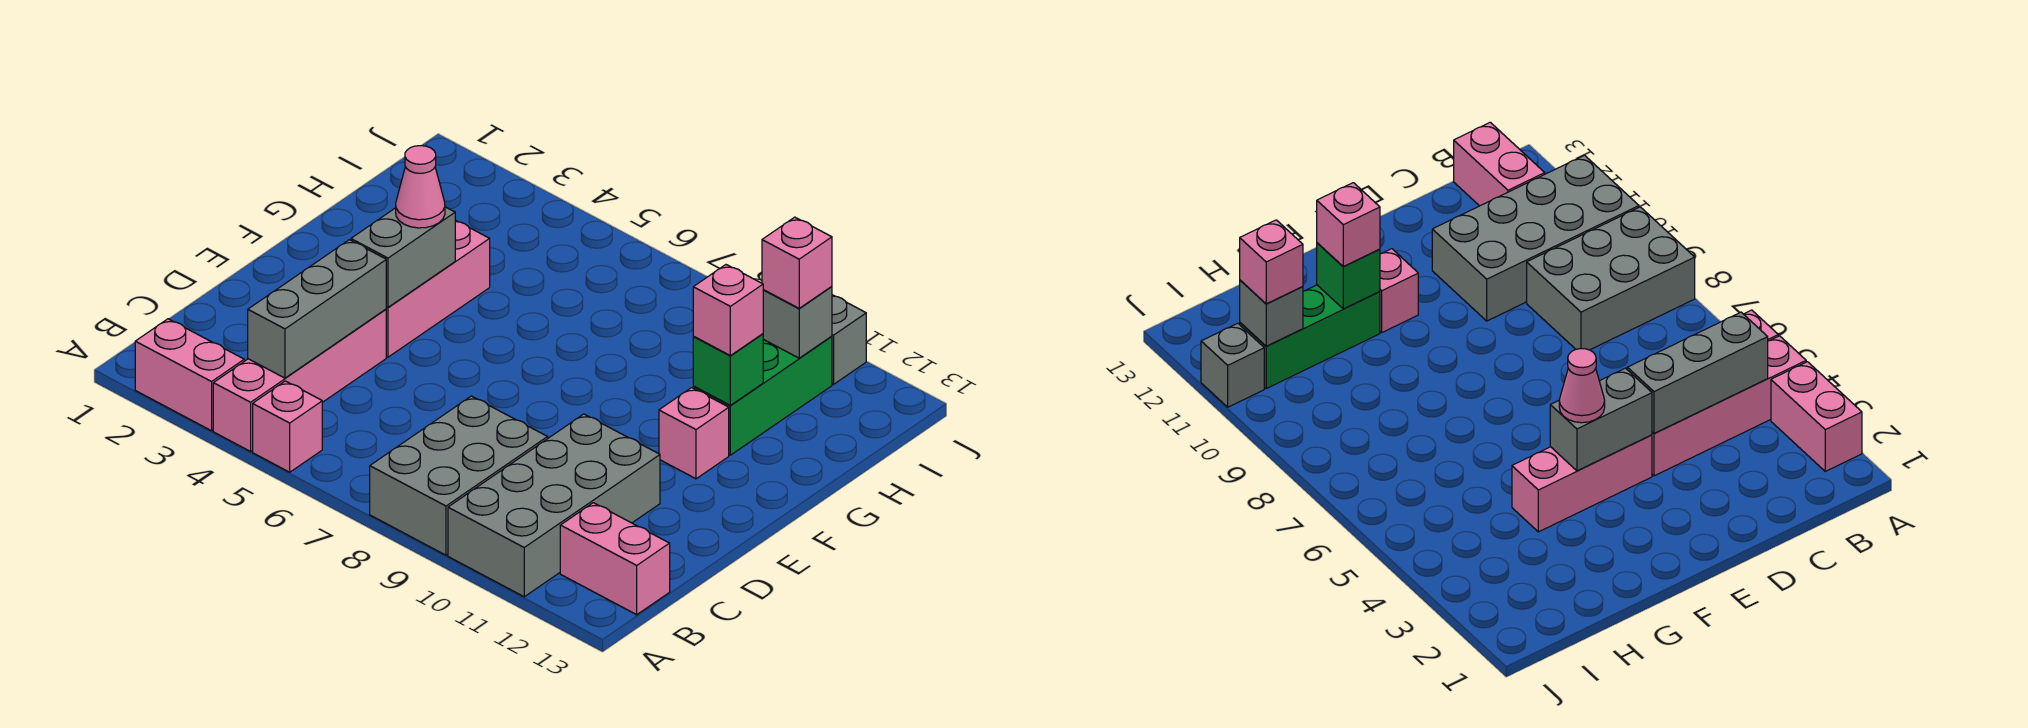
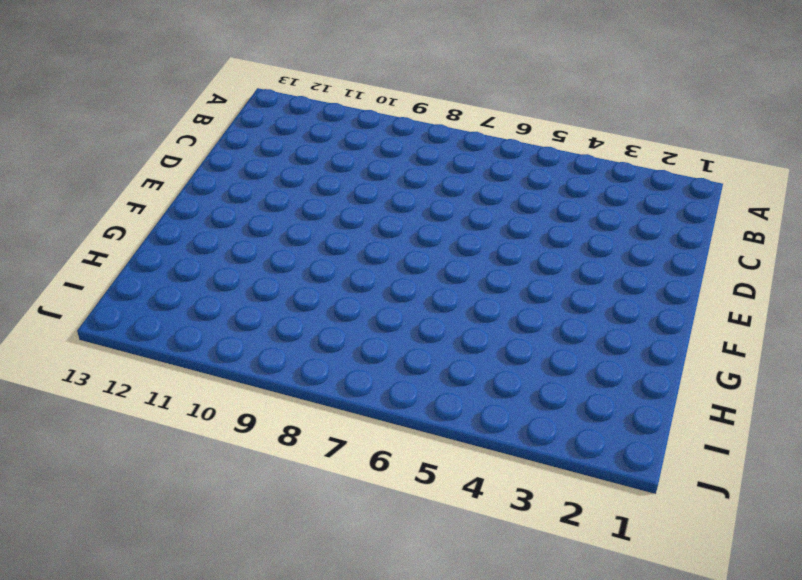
none -> pink brick A2:A3 level 1
none -> pink brick A4:D4 level 1
none -> pink brick A5 level 1

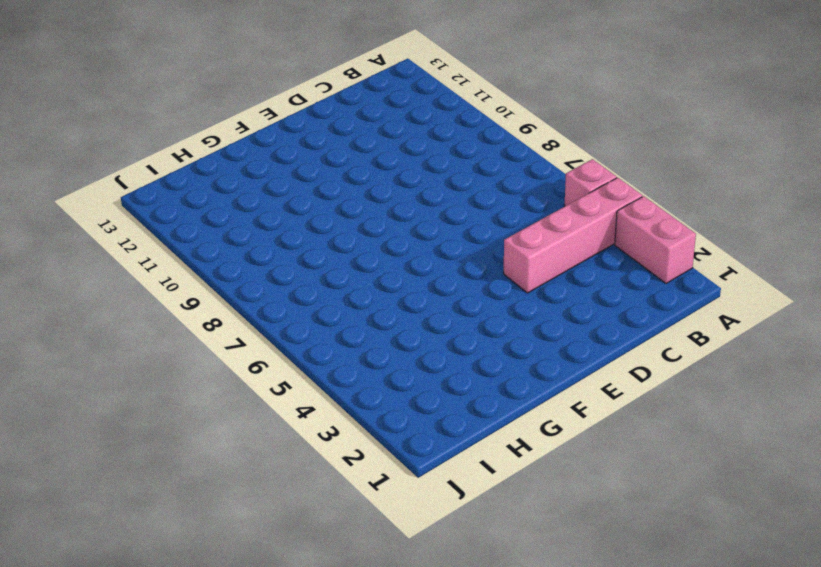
none -> grey brick A8:C9 level 1
none -> grey brick A10:D11 level 1
none -> pink brick B12:B13 level 1

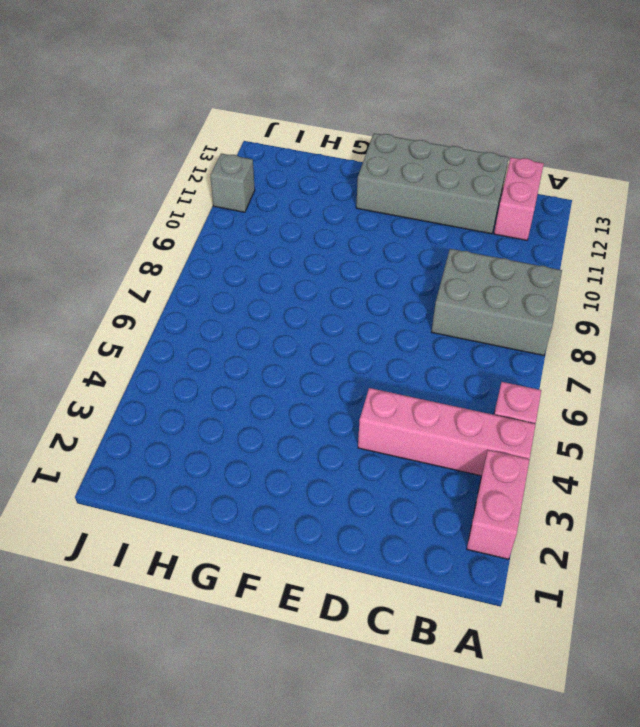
grey brick C12:F13 level 1 -> grey brick A10:D11 level 1
none -> pink brick E4:G4 level 1
none -> pink brick F11 level 1
none -> green brick G11:I11 level 1

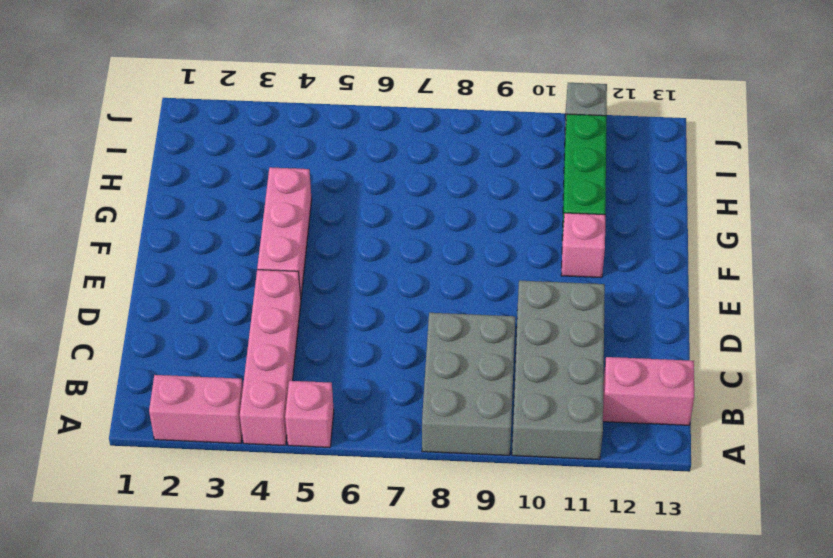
none -> grey brick B4:D4 level 2
none -> grey brick E4:F4 level 2
none -> green brick G11 level 2

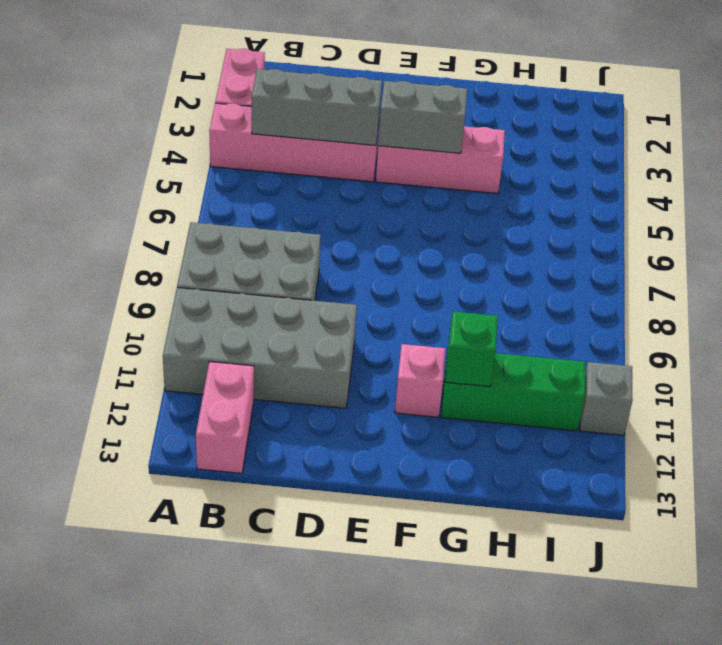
none -> pink brick A5 level 1
none -> grey brick I11 level 2
none -> pink cone F4 level 3

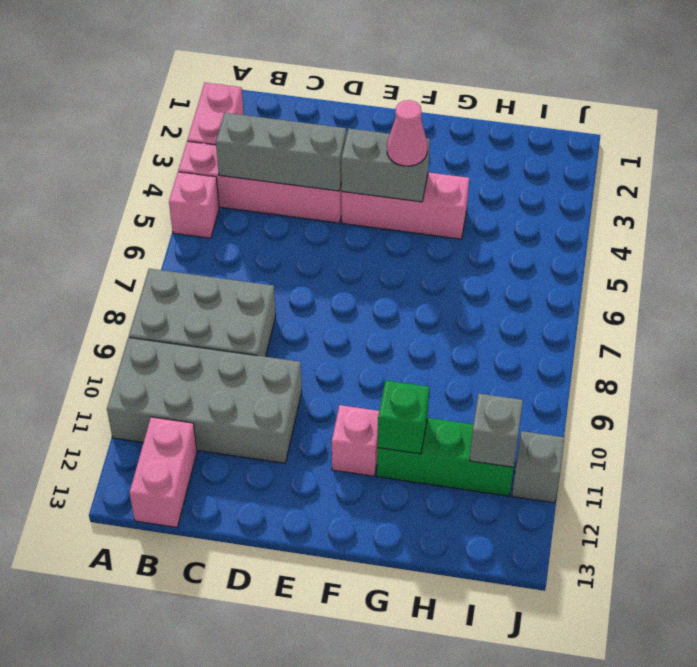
none -> pink brick G11 level 3
none -> pink brick I11 level 3

